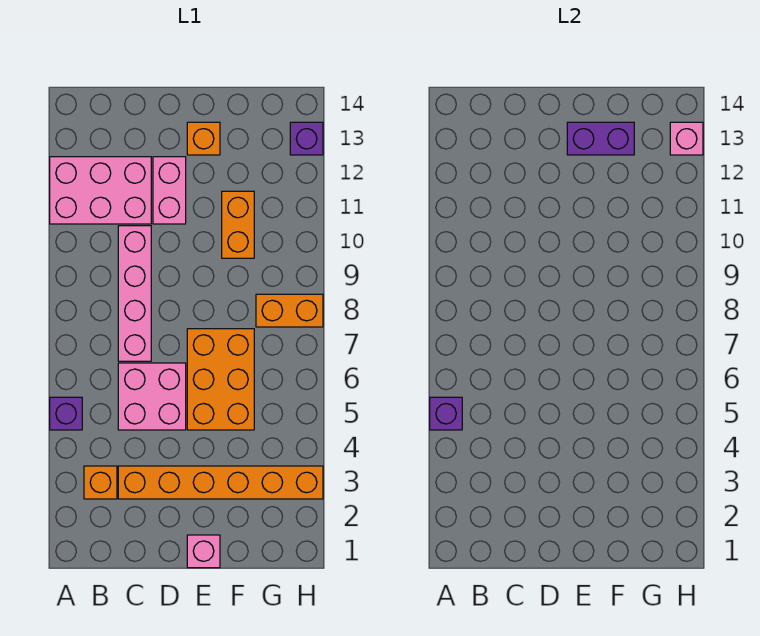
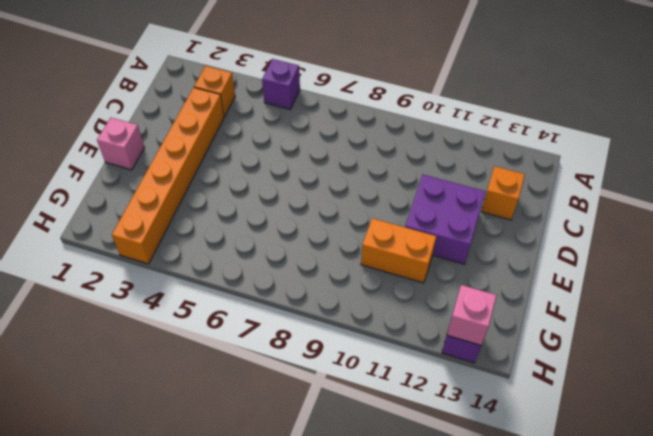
orange brick C13 level 1 -> orange brick E13 level 1
purple brick D11:E12 level 1 -> pink brick D11:D12 level 1
none -> pink brick A11:C12 level 1
none -> pink brick C5:D6 level 1
none -> pink brick C7:C10 level 1

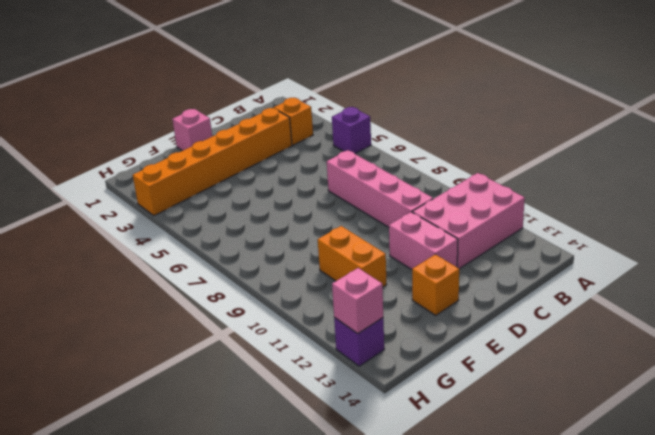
none -> pink brick C5:D6 level 1
none -> orange brick E5:F7 level 1
none -> orange brick G8:H8 level 1

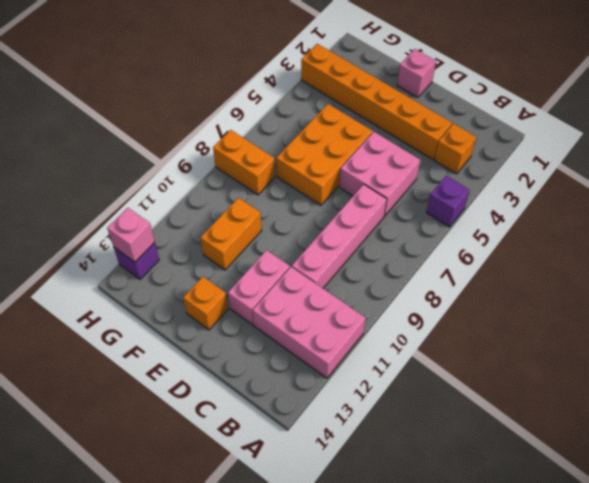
none -> purple brick A5 level 2
none -> purple brick E13:F13 level 2

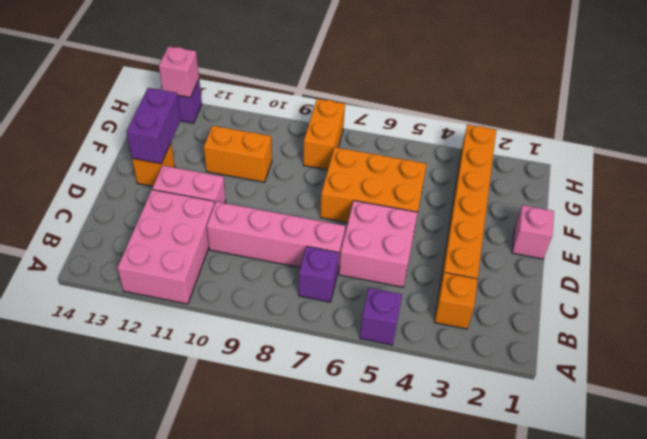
purple brick B7 level 1 -> purple brick A5 level 2

